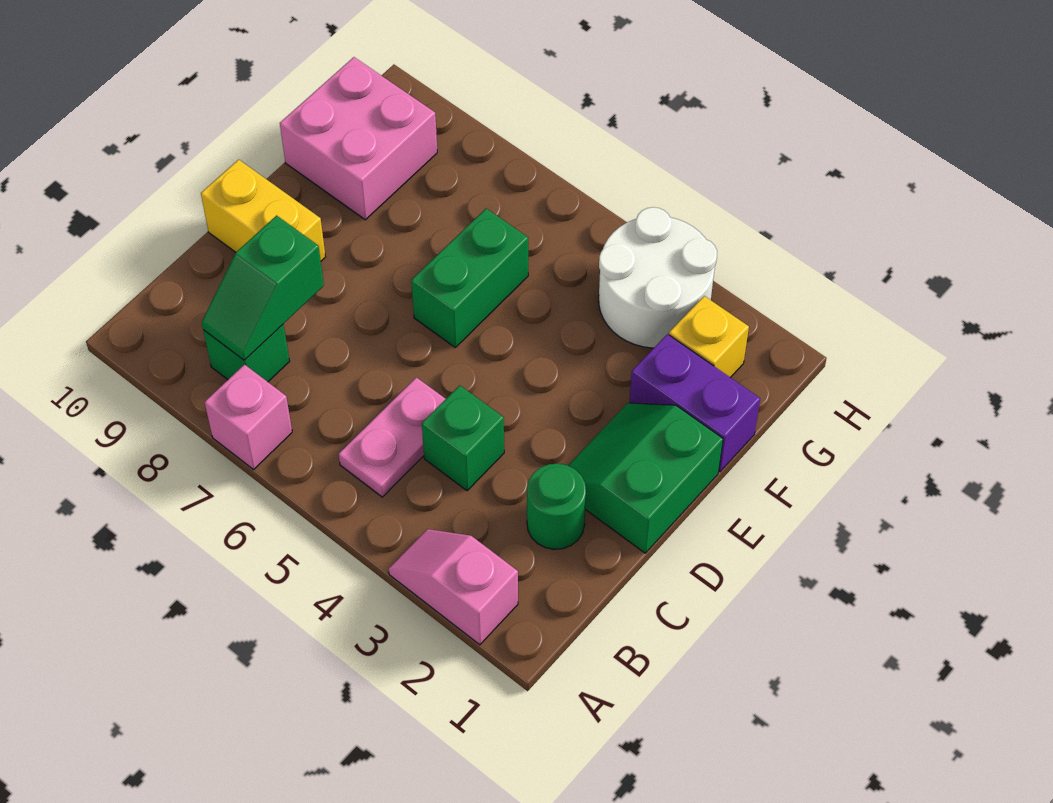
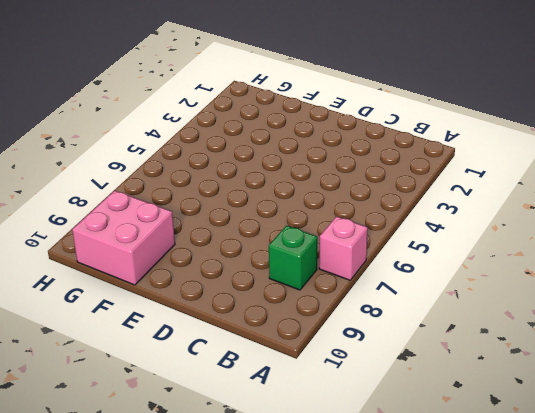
none -> pink slope A2:A3 level 1 top 2
none -> pink plate B5:C5 level 1
none -> green round brick C2 level 1

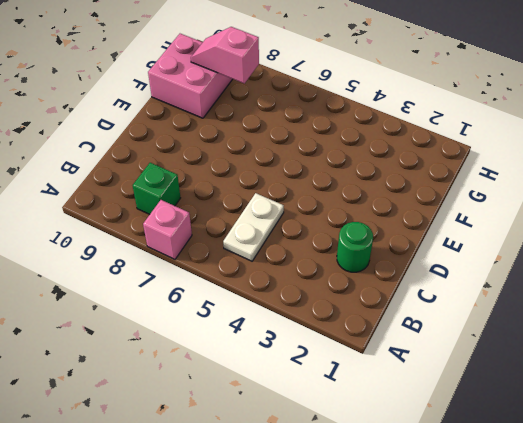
white plate B5:C5 level 1 -> pink plate B5:C5 level 1
pink slope G8:G9 level 2 top 8 -> pink slope A2:A3 level 1 top 2
none -> green brick C4 level 1
none -> green slope D1:E2 level 1 top 1
none -> yellow brick D9:D10 level 1

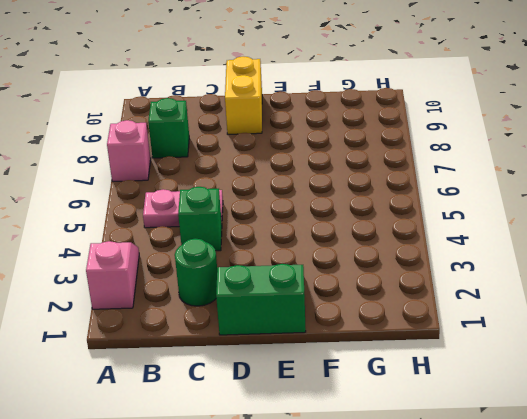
none -> green brick E6:F6 level 1
none -> purple brick F1:F2 level 1
none -> pink brick F9:G10 level 1

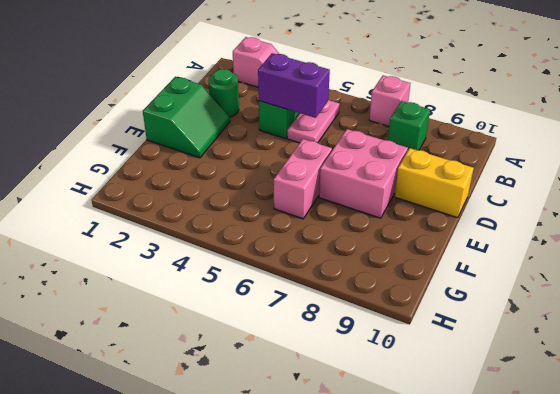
purple brick C4:C5 level 2 -> purple brick F1:F2 level 1
pink brick D7:E8 level 1 -> pink brick F9:G10 level 1
pink brick E6:F6 level 1 -> green brick E6:F6 level 1
none -> yellow brick G2 level 1
none -> white round brick G3:H4 level 1
none -> green slope B8:C8 level 2 top C

